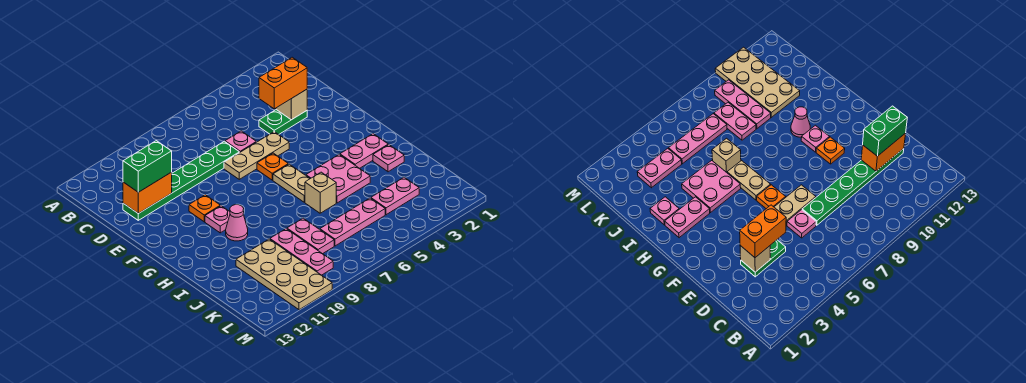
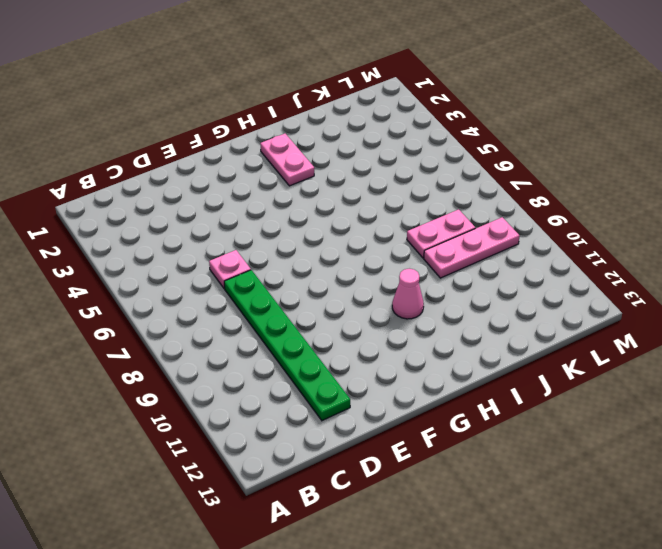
none -> green plate D3:D4 level 1
none -> tan plate E5:E7 level 1
none -> orange plate F6 level 1

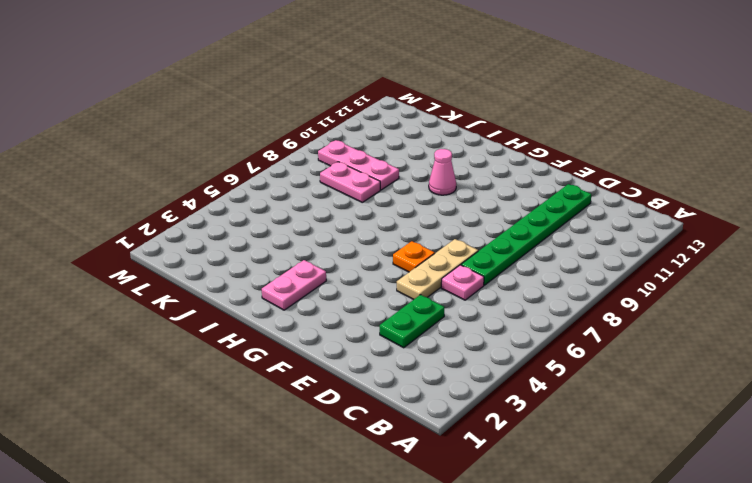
none -> orange plate F10 level 1
none -> tan plate G6:H6 level 1
none -> pink plate G10 level 1

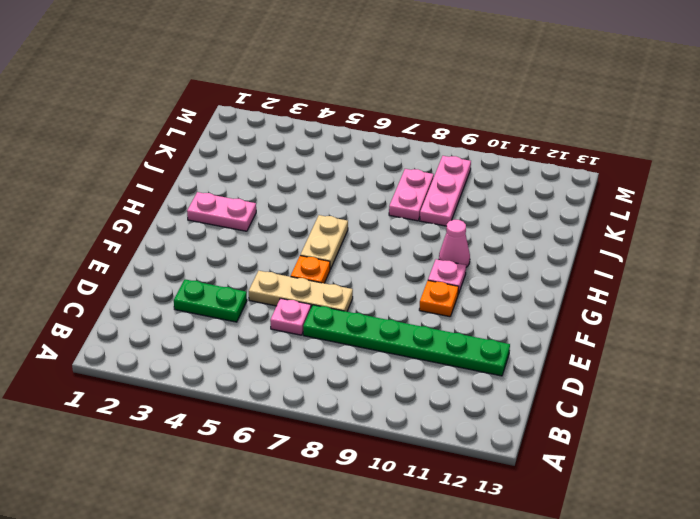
none -> pink plate H4:I5 level 1
none -> pink plate I2 level 1
none -> tan brick I6 level 1

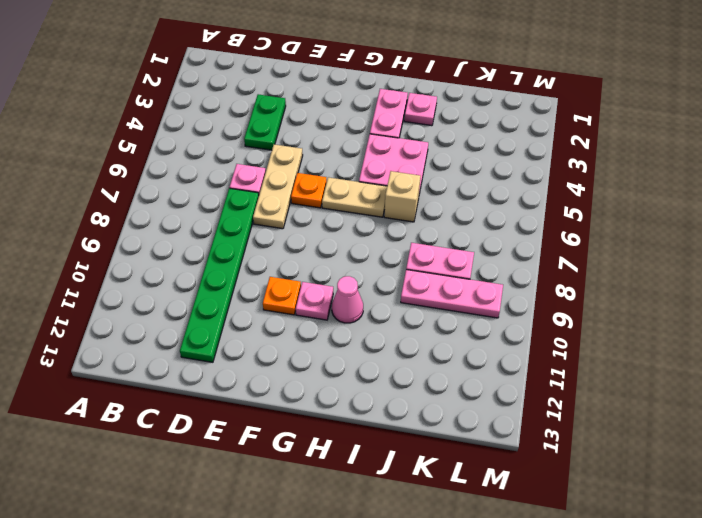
none -> tan plate J10:M11 level 1
none -> pink plate K3:K4 level 1
none -> pink plate K5:K7 level 1

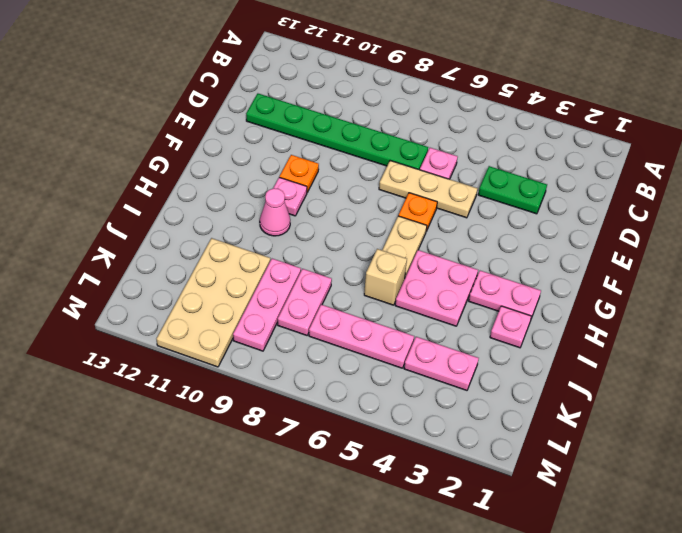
none -> tan brick D3 level 2
none -> orange brick D11:D12 level 2
none -> orange brick D3:D4 level 3

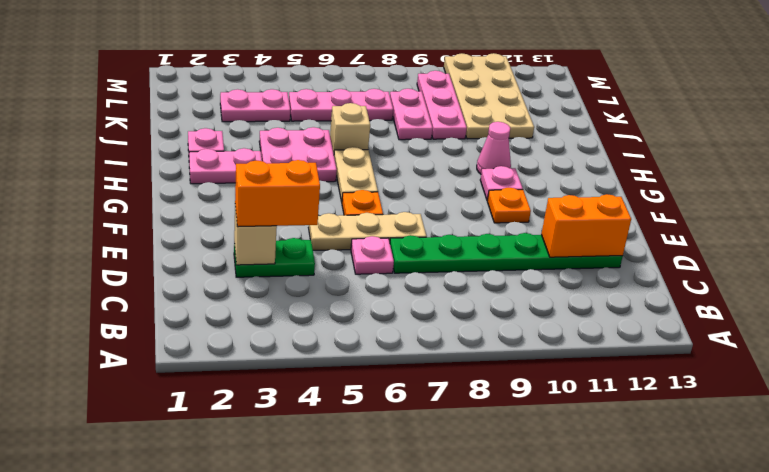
none -> green brick D11:D12 level 3

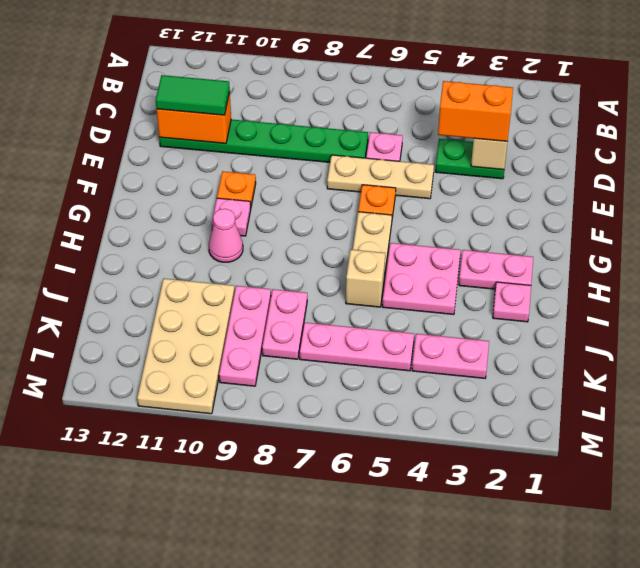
green tile D11:D12 level 3 -> green brick D11:D12 level 3

